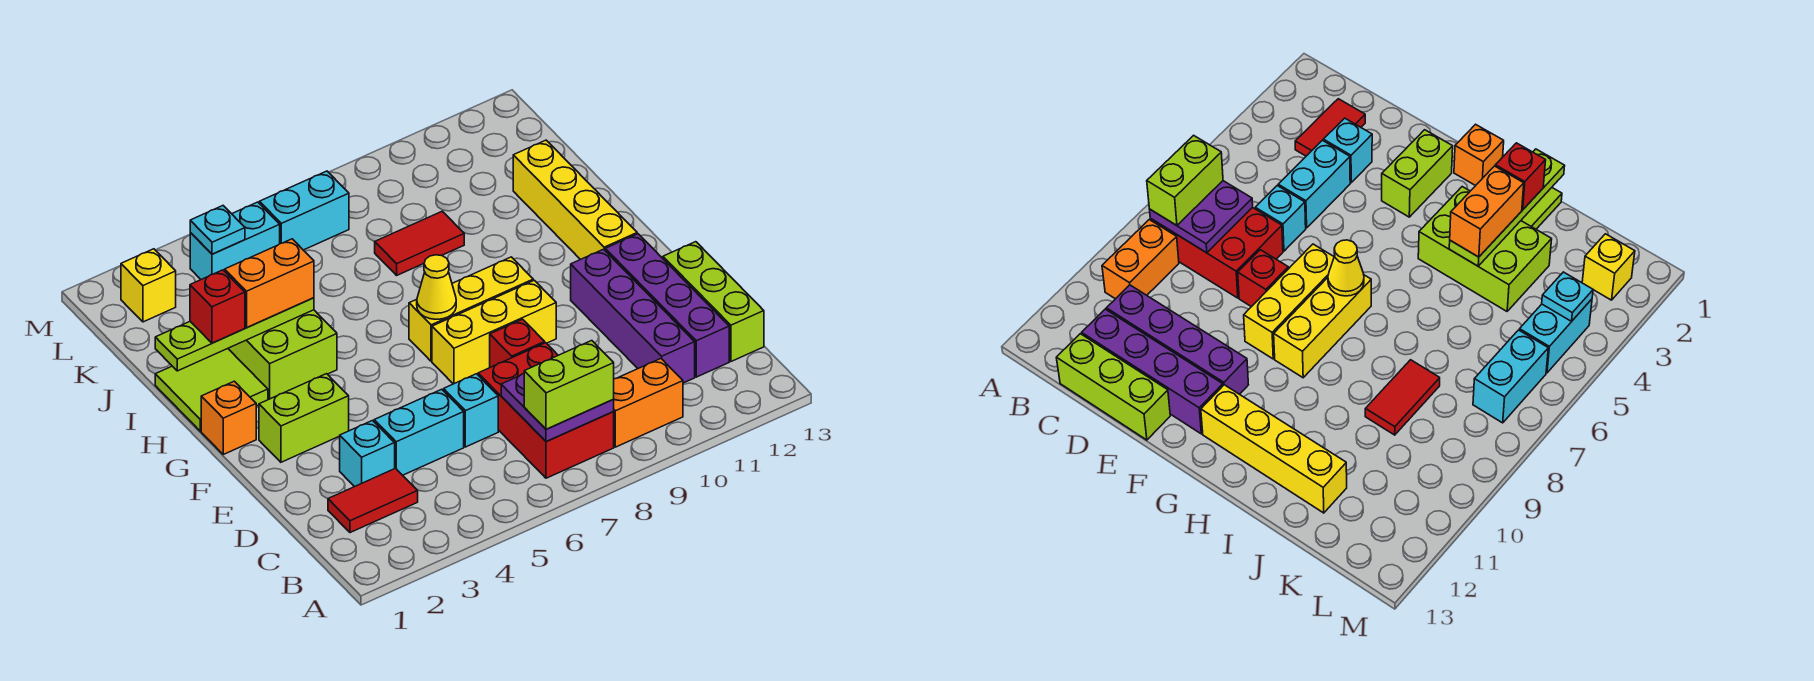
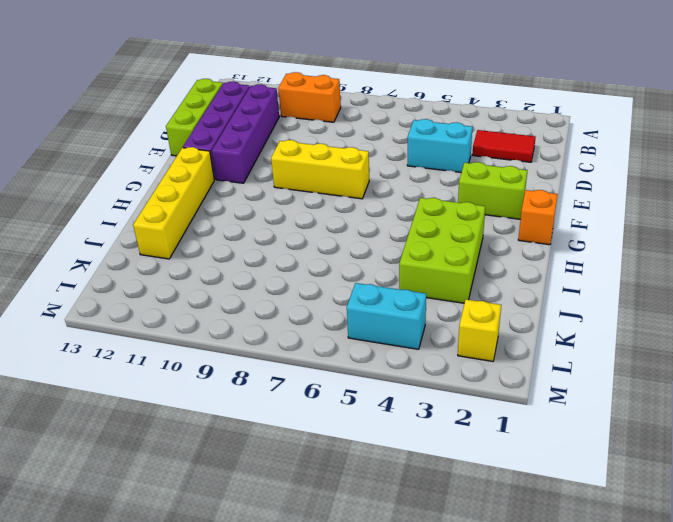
none -> red brick B7:D8 level 1
none -> cyan brick D3 level 1
none -> cyan brick D6 level 1

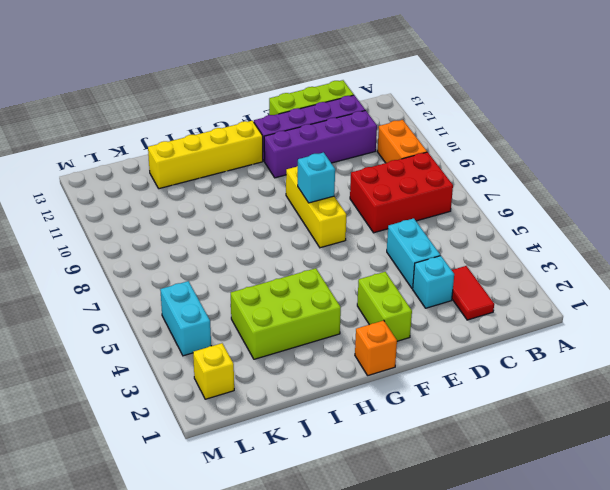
cyan brick F8 level 2 -> cyan brick D6 level 1
none -> red brick E8 level 1
none -> yellow brick G7:G9 level 1
none -> lime tile H1:I2 level 1

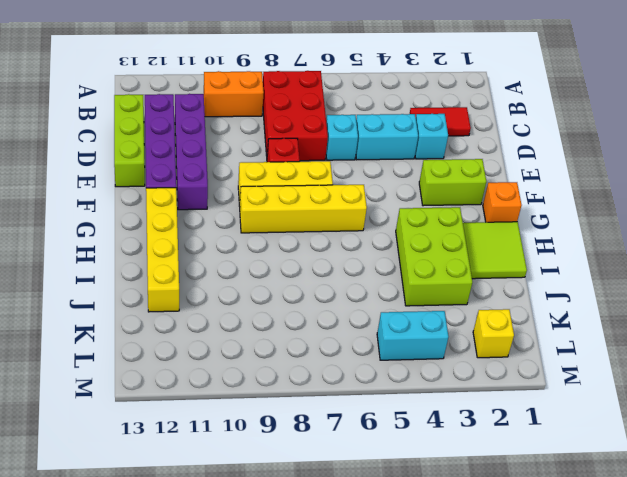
yellow brick G6:G9 level 1 -> yellow brick G7:G9 level 1
none -> red tile J8:J9 level 1
none -> cyan brick L6:L7 level 1
none -> purple plate B7:C8 level 2

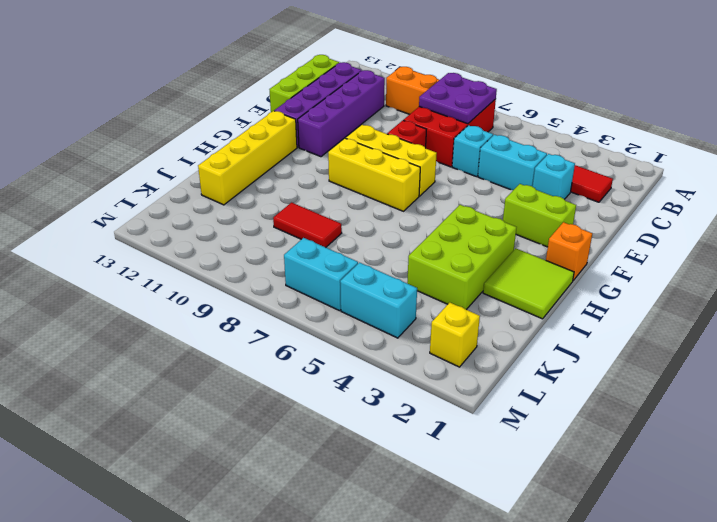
none -> yellow cone G7 level 2
none -> lime plate I1:I4 level 2
none -> cyan plate L4 level 2

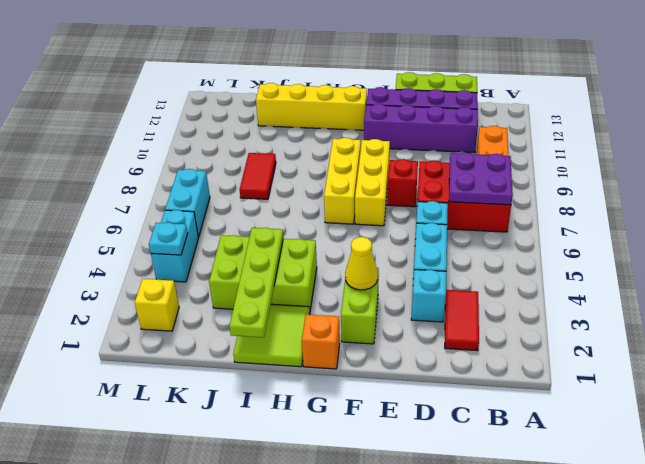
yellow cone F3 level 2 -> yellow cone G7 level 2
none -> lime brick B7:B8 level 3
none -> red brick I2 level 3
none -> orange brick I3:I4 level 3

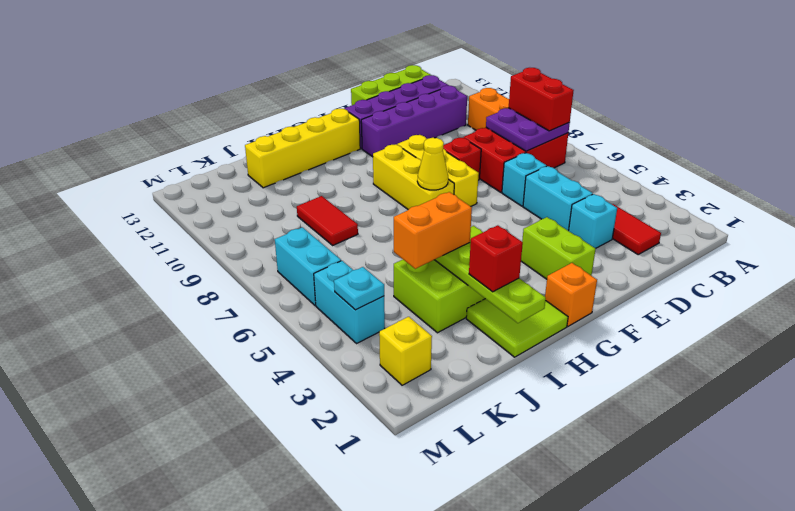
red brick B7:B8 level 3 -> lime brick B7:B8 level 3
orange brick I4:J4 level 3 -> orange brick I3:I4 level 3

